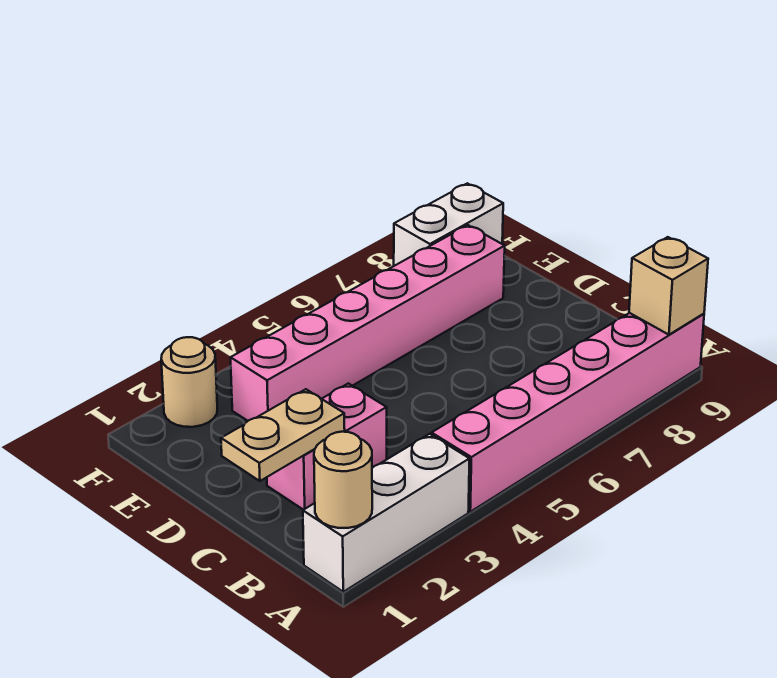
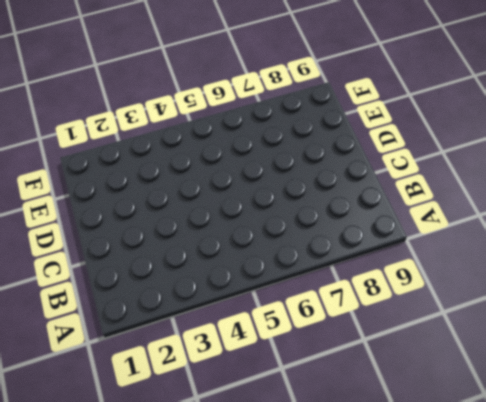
none -> white brick A1:A3 level 1
none -> pink brick A4:A9 level 1

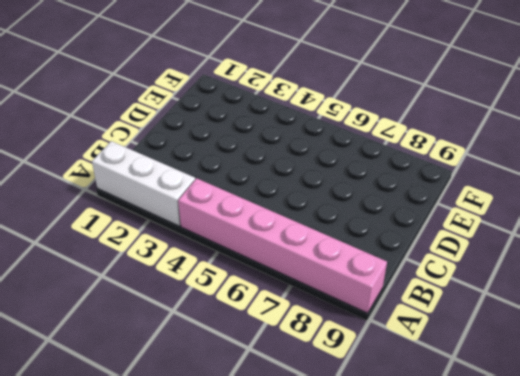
none -> pink brick C2:C3 level 1
none -> pink brick E3:E8 level 1

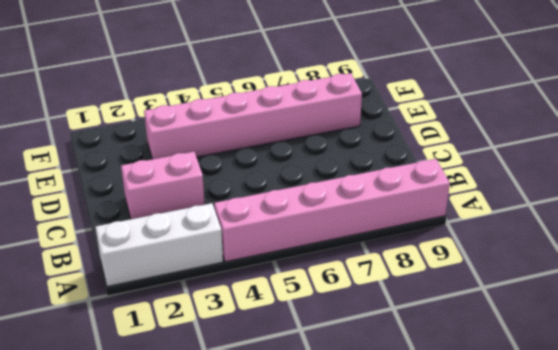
none -> tan round brick F2 level 1
none -> white brick F8:F9 level 1

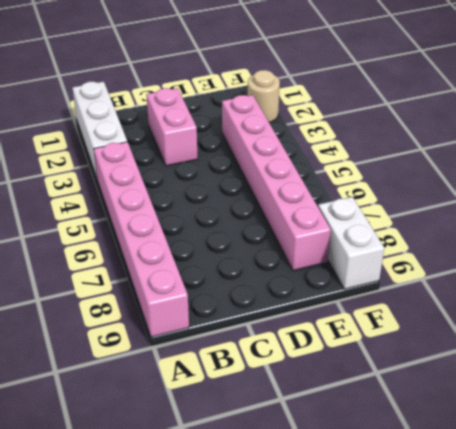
none -> tan round brick A1 level 2
none -> tan brick A9 level 2

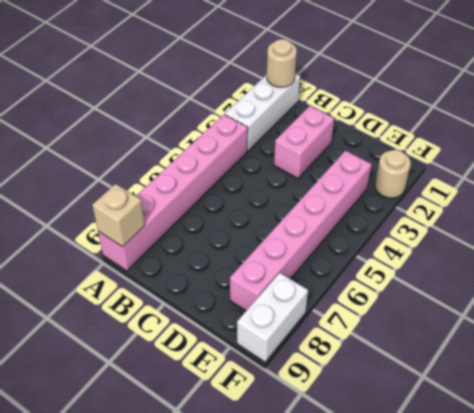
none -> tan plate C1:C2 level 2

